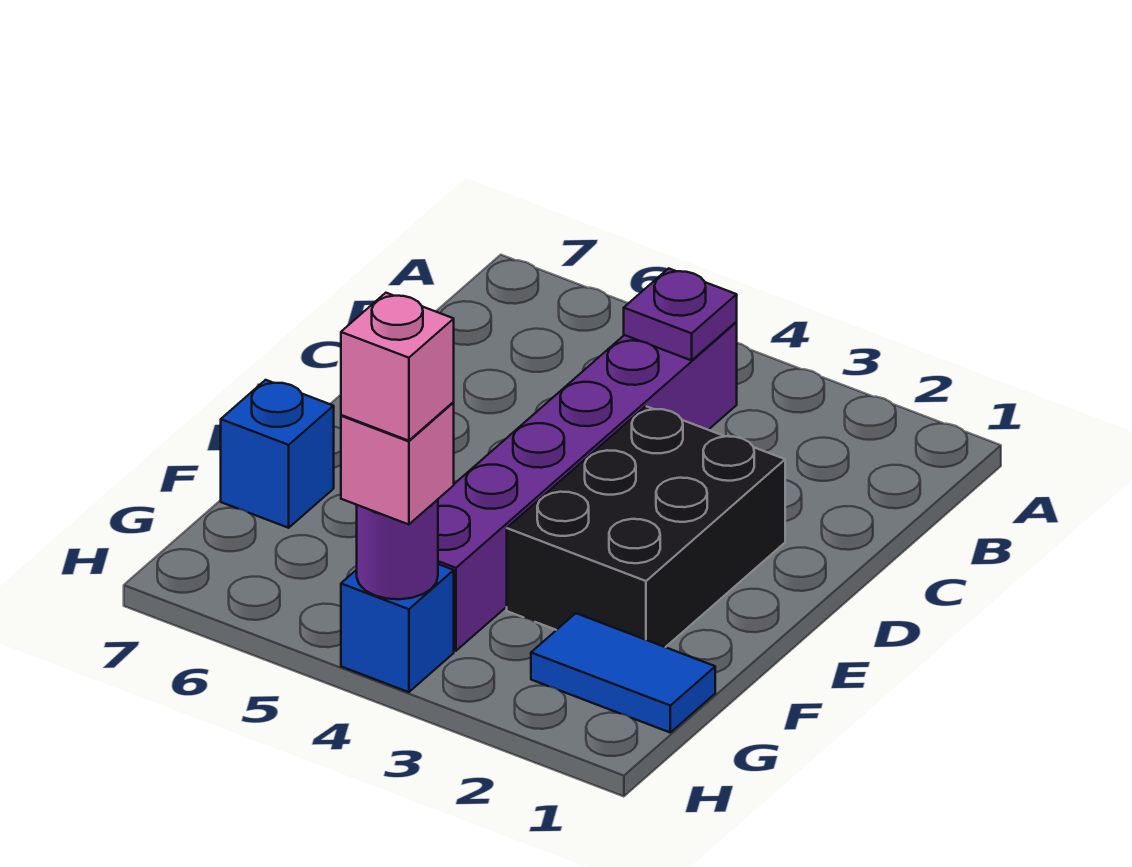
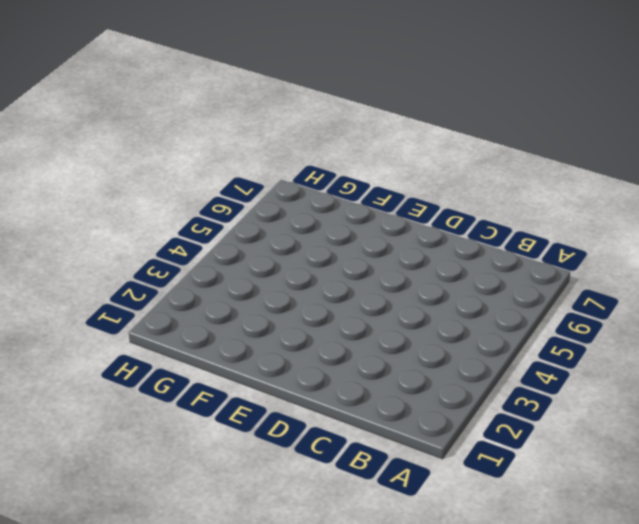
none -> purple brick B4:G4 level 1
none -> black brick D2:F3 level 1

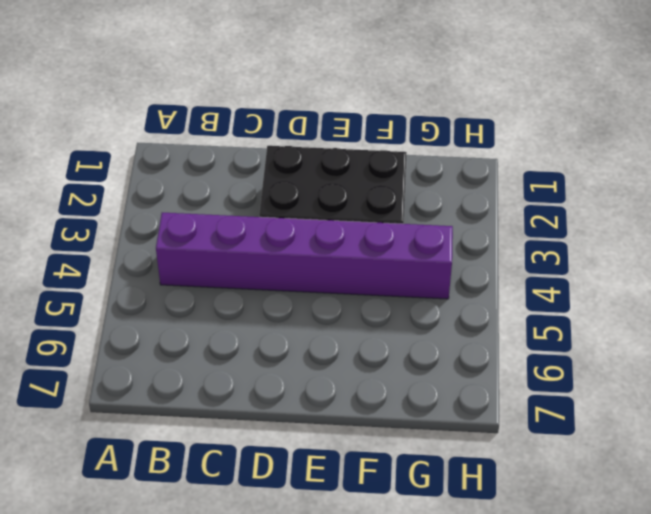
none -> blue brick F7 level 1
none -> blue tile G1:G2 level 1

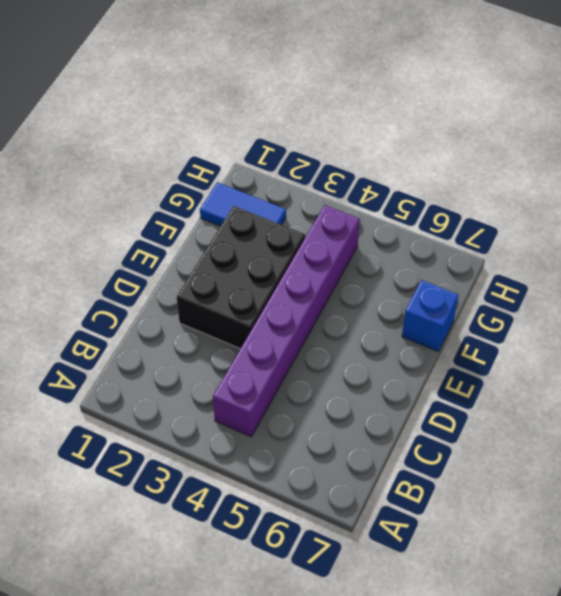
none -> blue brick H4 level 1
none -> purple plate B4 level 2

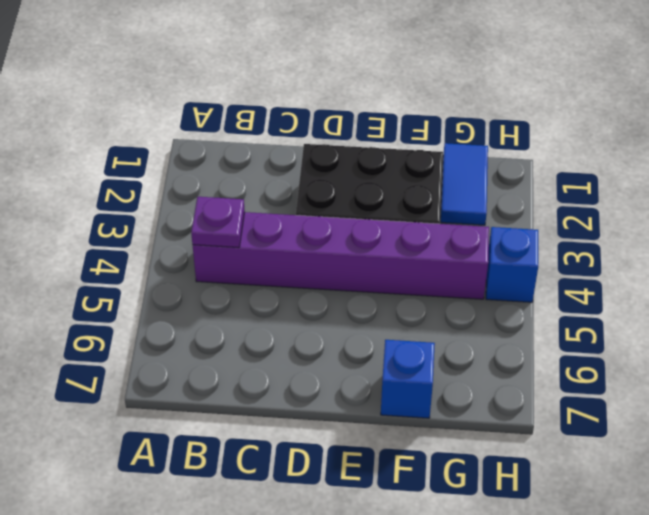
none -> purple round brick H4 level 2
none -> pink brick H4 level 3

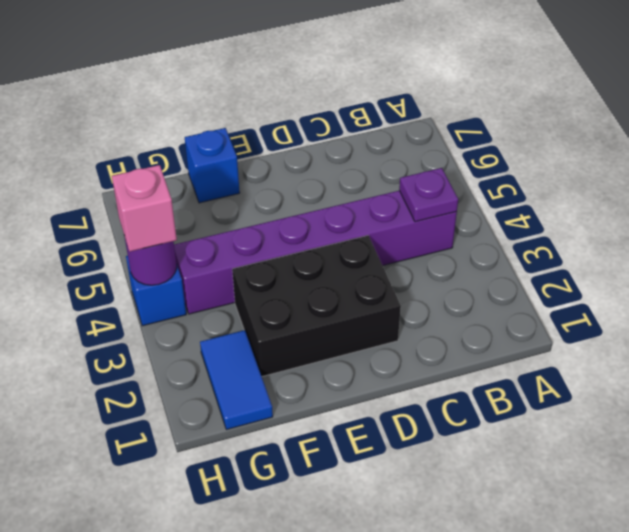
none -> pink brick H4 level 4

